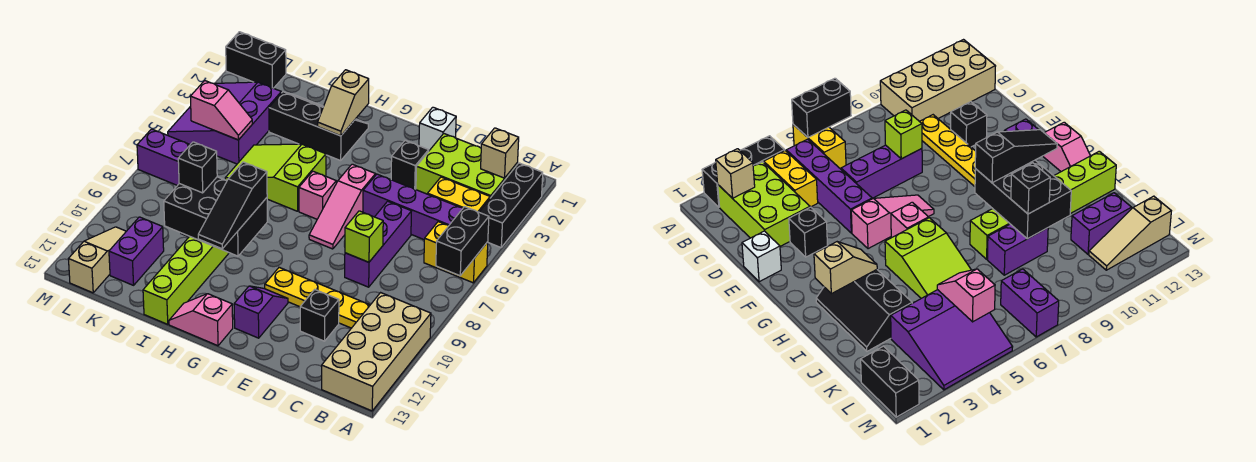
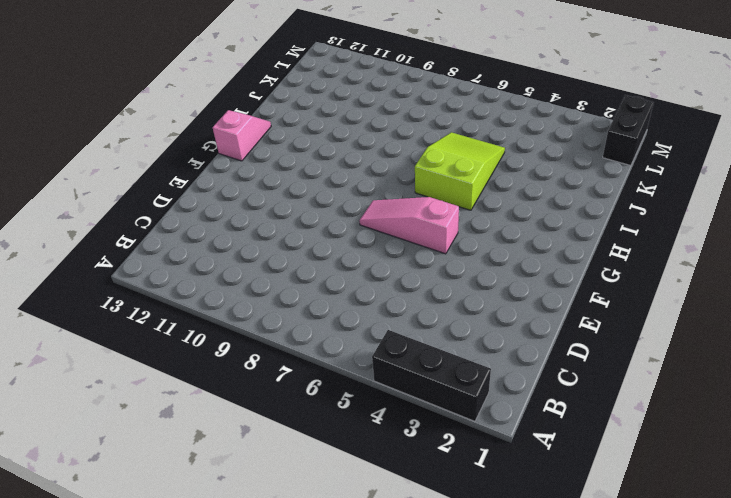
none -> yellow brick A6:B6 level 1
none -> tan brick A10:B13 level 1
none -> lime brick B2:D3 level 1
none -> yellow brick B4:C4 level 1

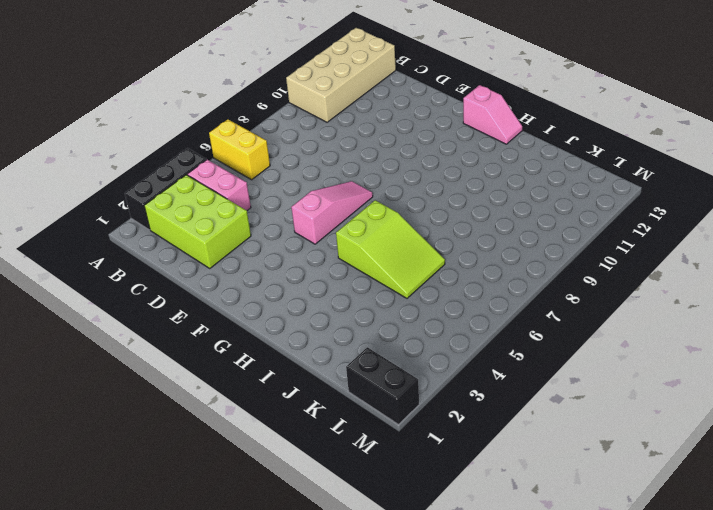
pink brick B4:C4 level 1 -> yellow brick B4:C4 level 1
none -> purple brick B5:E5 level 1
none -> yellow plate C10:F10 level 1
none -> purple brick D6:D8 level 1
none -> black brick D11 level 1

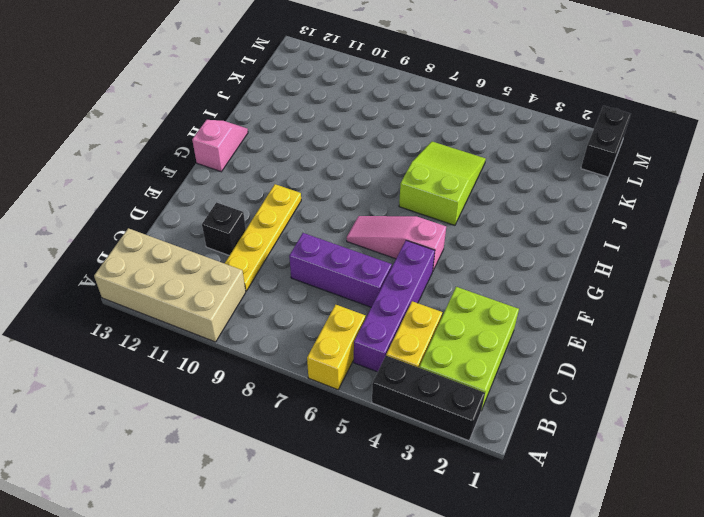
none -> white brick E1 level 1
none -> black brick E3 level 1
none -> purple slope F11:F12 level 1 top 12
none -> pink brick G6 level 1

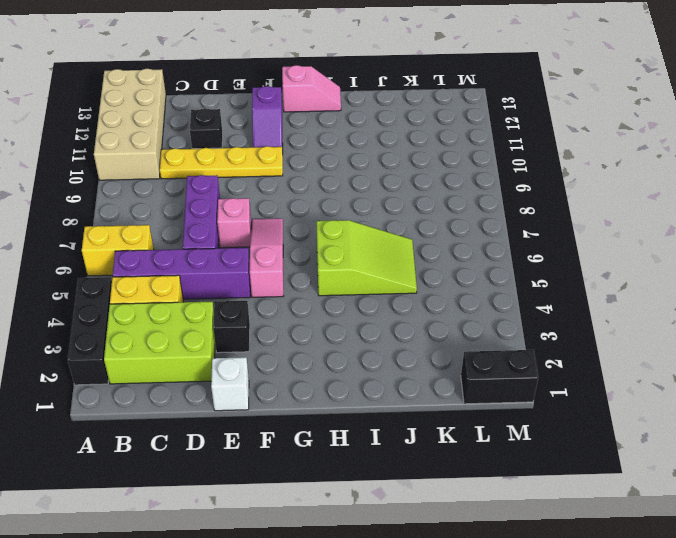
pink brick E7 level 1 -> pink brick G6 level 1
none -> black slope H2:J3 level 1 top 3
none -> lime brick I8:I13 level 1
none -> purple brick J8:J9 level 1
none -> purple slope K3:M5 level 1 top K

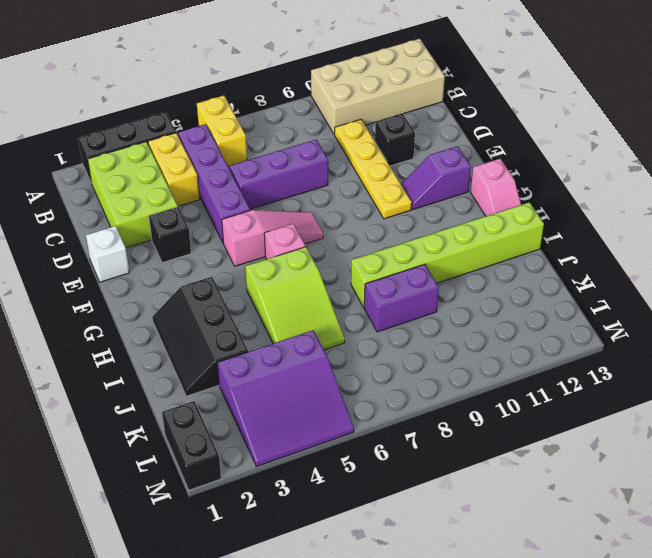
none -> purple brick K11:K12 level 1
none -> purple brick L7:M7 level 1
none -> tan slope L11:L13 level 1 top 13
none -> black brick A6:A7 level 2

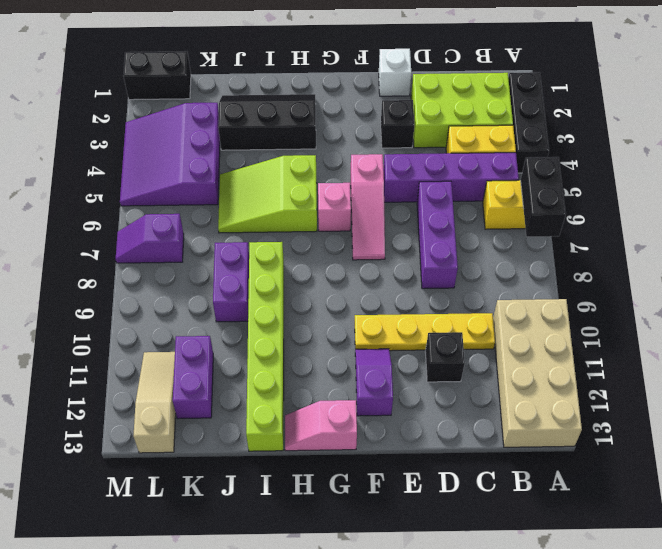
purple slope L7:M7 level 1 top L -> purple brick L7:M7 level 1
none -> tan brick B2 level 2
none -> lime brick D8 level 2
none -> tan slope H2:H3 level 2 top 2
none -> black brick H9:J10 level 2

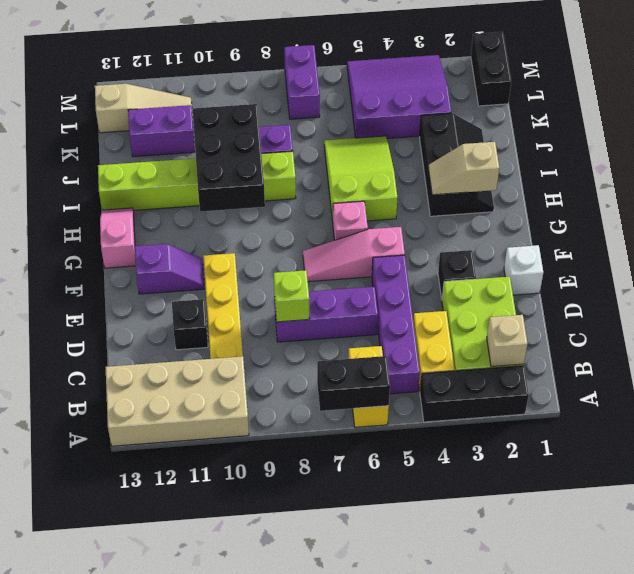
none -> pink slope K5:L5 level 2 top L
none -> black slope H9:H11 level 3 top 9
none -> black brick J9 level 3

